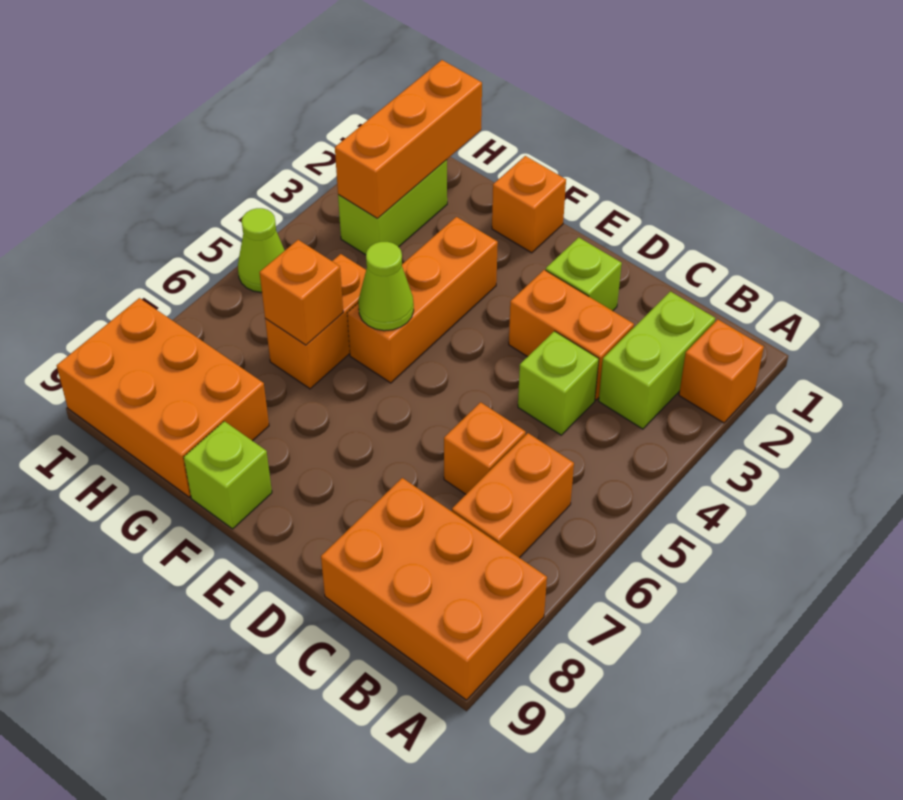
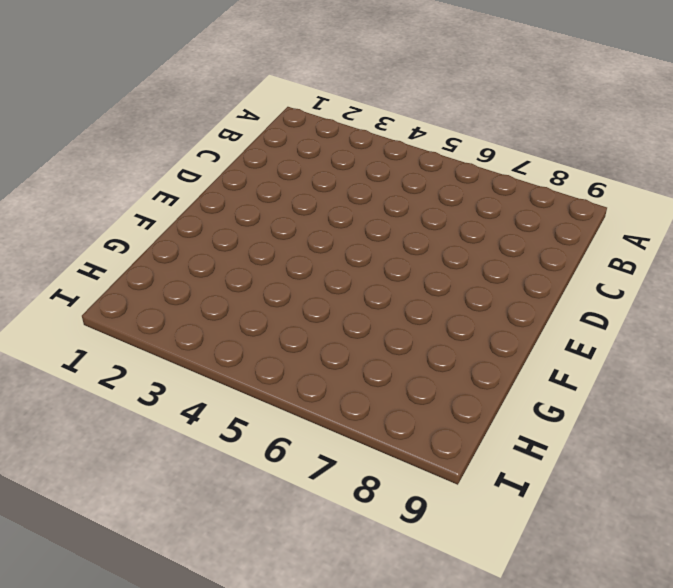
none -> orange brick A2 level 1
none -> orange brick A8:C9 level 1
none -> lime brick B2:B3 level 1

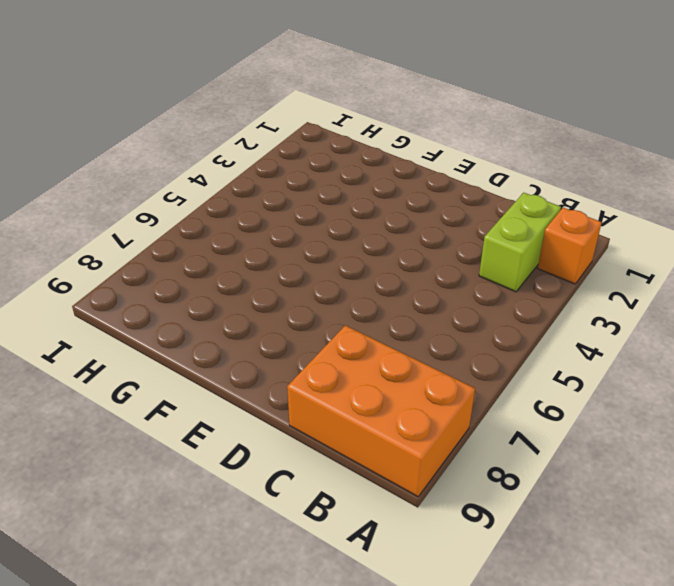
none -> orange brick B6:B7 level 1
none -> orange brick C3:D3 level 1
none -> lime brick C4 level 1

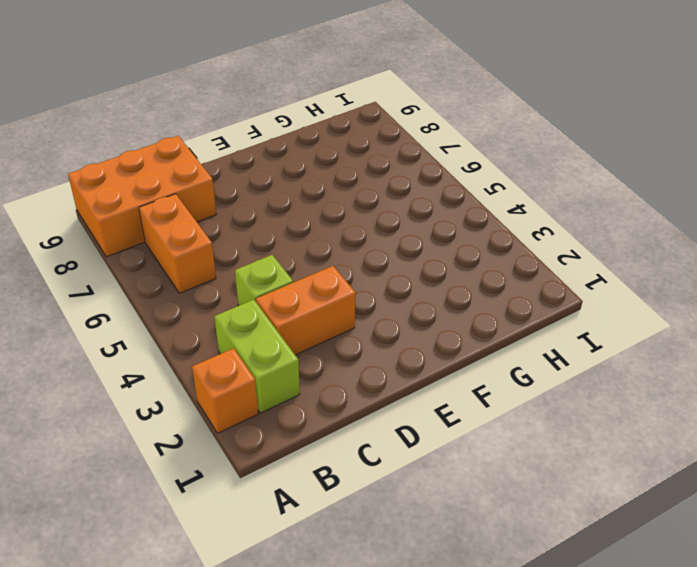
none -> orange brick C6 level 1
none -> lime brick D2 level 1
none -> orange brick F1 level 1

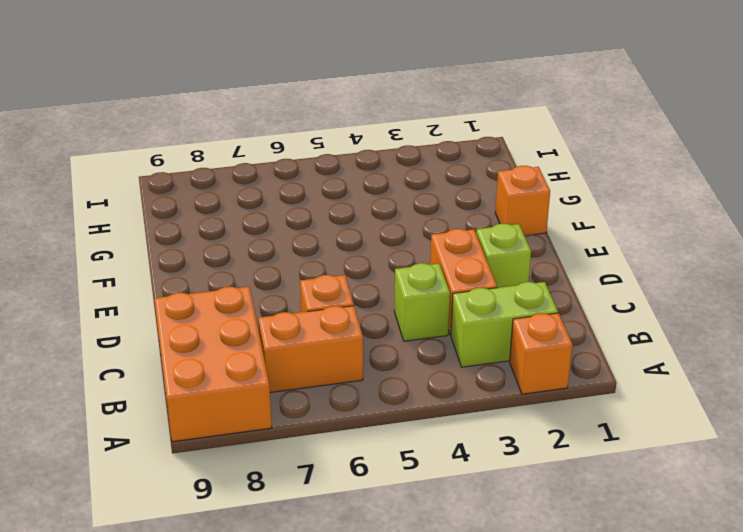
none -> orange brick F3:F5 level 1
none -> lime brick F9 level 1
none -> orange brick G5:G6 level 1

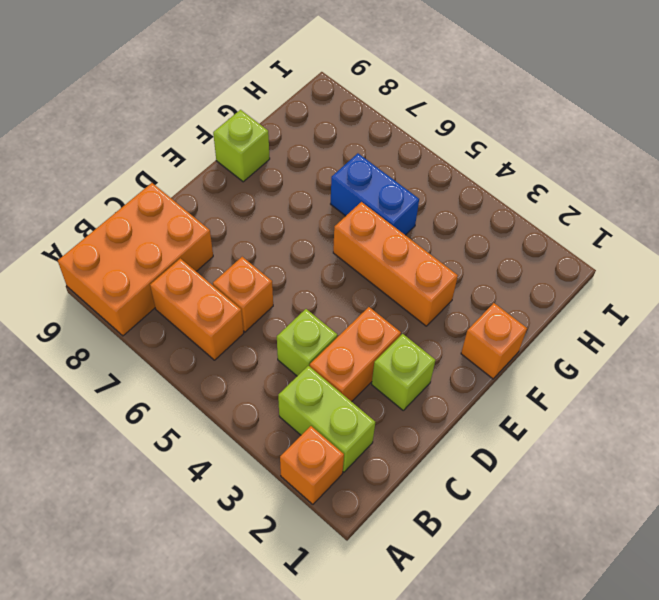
blue brick G5:G6 level 1 -> orange brick G5:G6 level 1
none -> orange brick G8:I9 level 1
none -> lime brick H2:H3 level 1
none -> lime cone I5 level 1

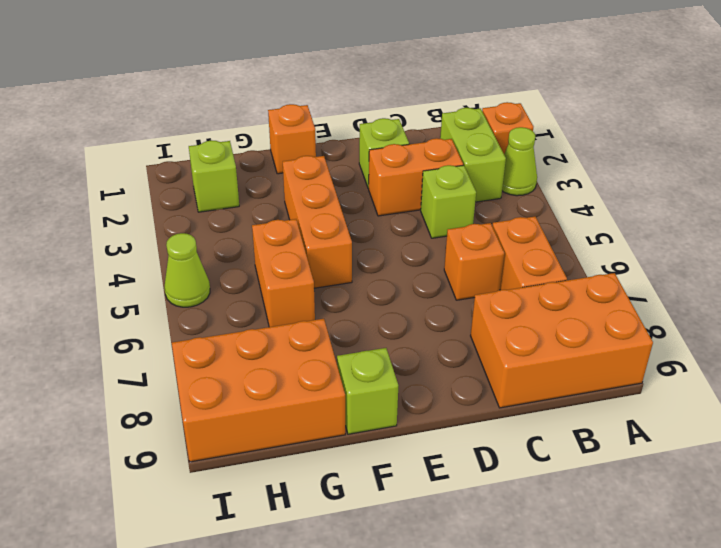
lime cone A3 level 1 -> lime cone F5 level 2
lime brick H2 level 1 -> lime brick H2:H3 level 1
none -> orange brick G6 level 2
none -> orange brick H1:H3 level 2

